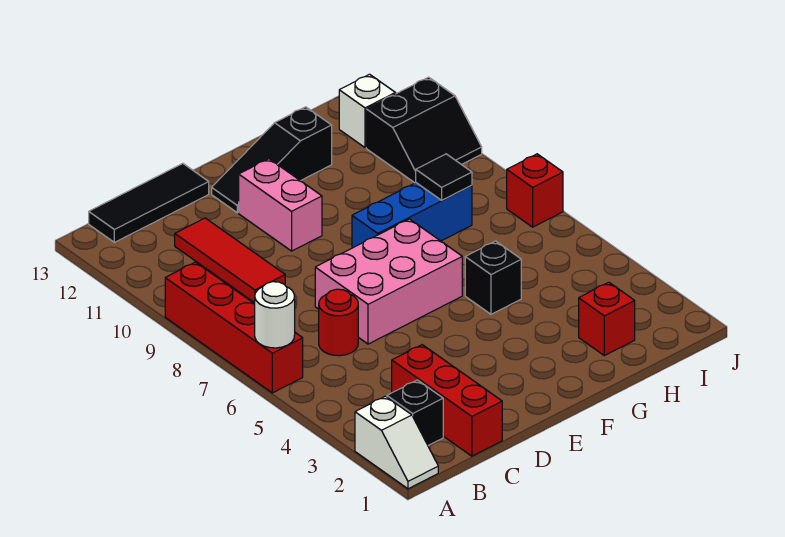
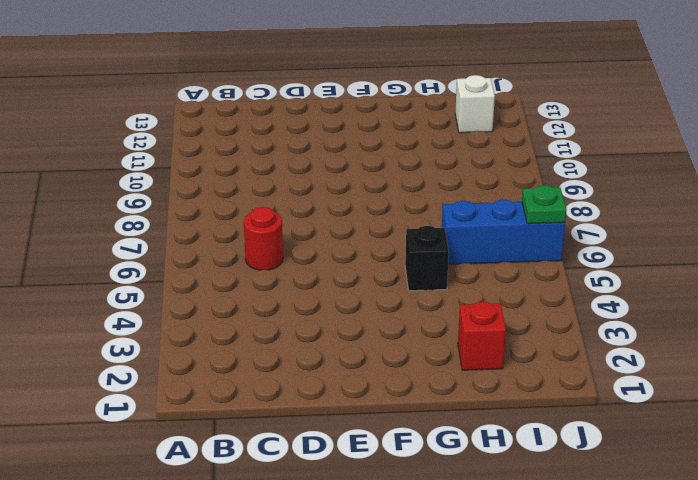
blue brick H6:J6 level 1 -> blue brick F8:H8 level 1
green plate J6 level 2 -> none
none -> white slope A1:A2 level 1 top 2
none -> red brick A6:A9 level 1
none -> black brick B2 level 1

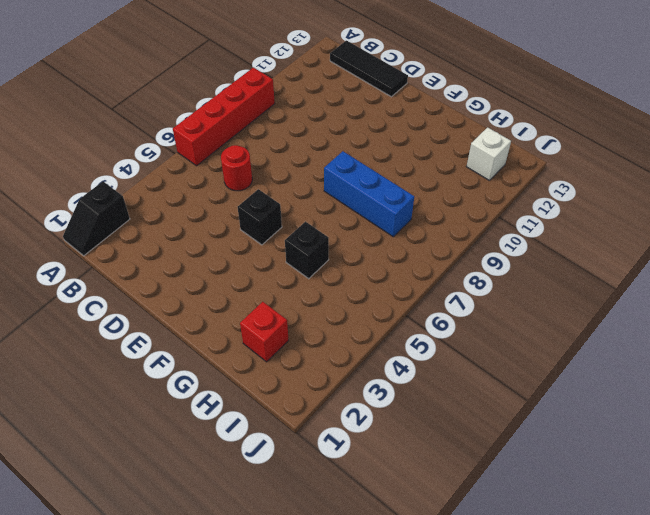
black slope A1:A2 level 1 top 2 -> white slope A1:A2 level 1 top 2
black brick E5 level 1 -> black brick B2 level 1
none -> red brick C1:C3 level 1
none -> red tile C9:C11 level 1
none -> pink brick D6:F7 level 1

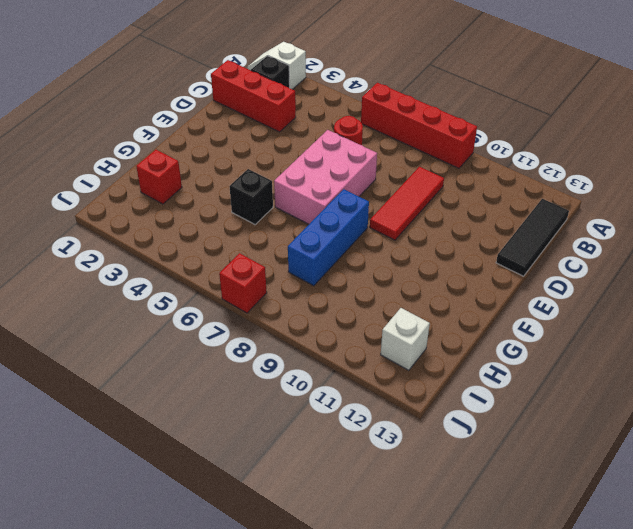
red tile C9:E9 level 1 -> red tile C9:C11 level 1
none -> pink brick E10:E11 level 1
none -> black slope E12:G12 level 1 top G
none -> black slope I10:J11 level 1 top 11

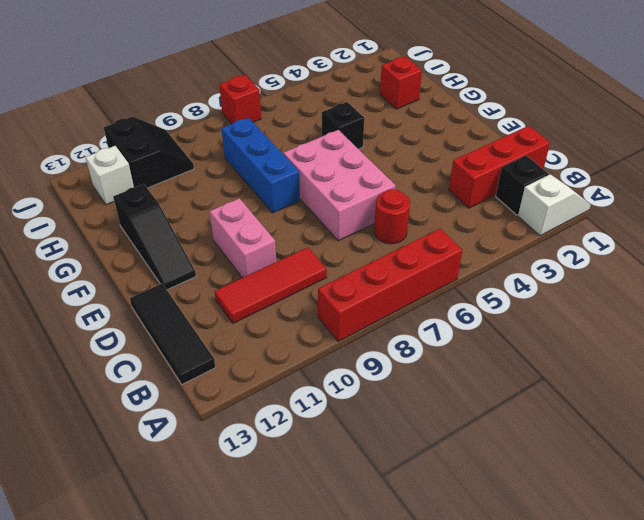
pink brick D10:E10 level 1 -> pink brick E10:E11 level 1
none -> white round brick A6 level 2
none -> black tile H8 level 2

